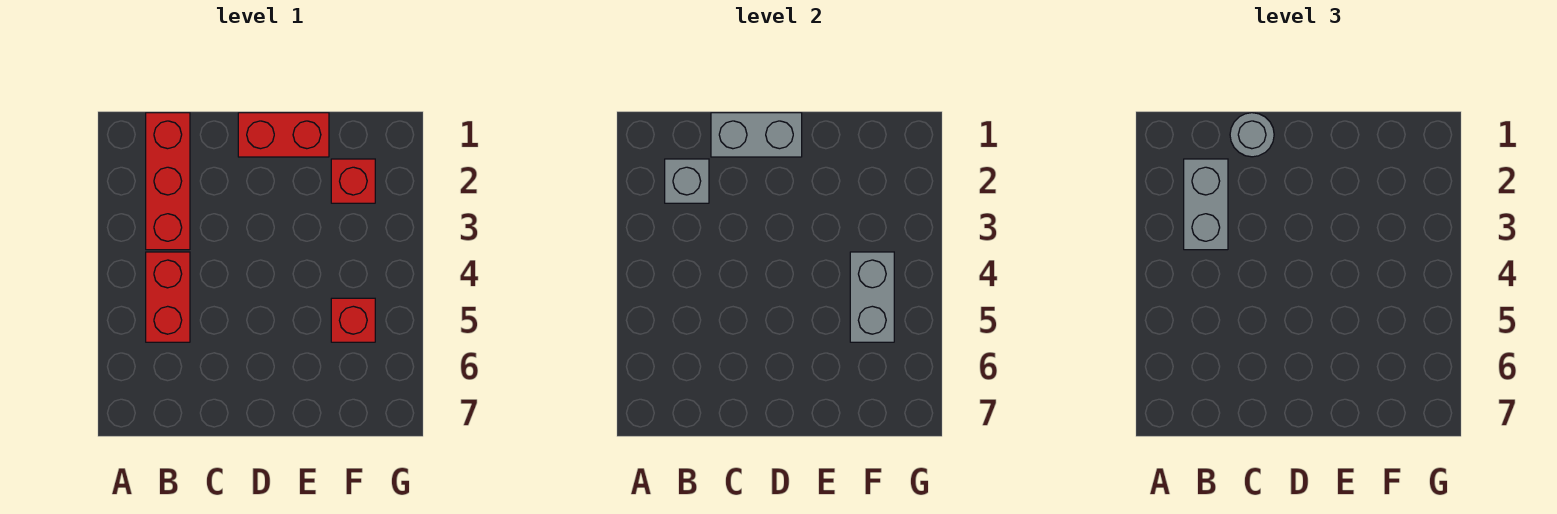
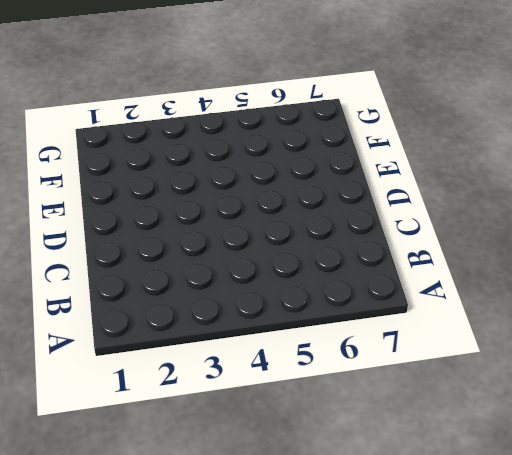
none -> red brick B1:B3 level 1
none -> red brick B4:B5 level 1

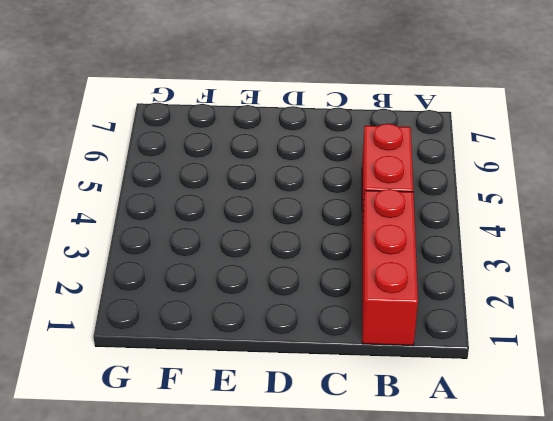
none -> red brick D1:E1 level 1
none -> red brick F2 level 1

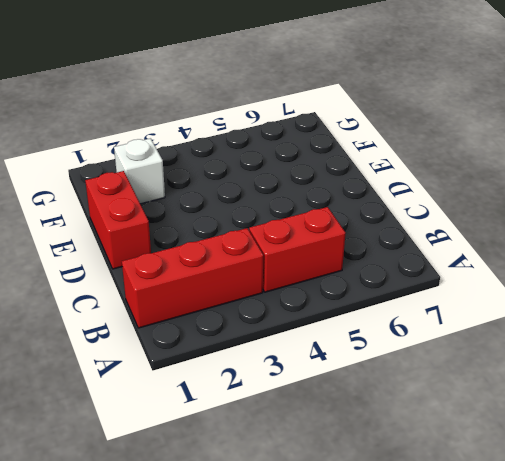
white brick F2 level 1 -> red brick F2 level 1
none -> red brick F5 level 1
none -> grey brick B2 level 2

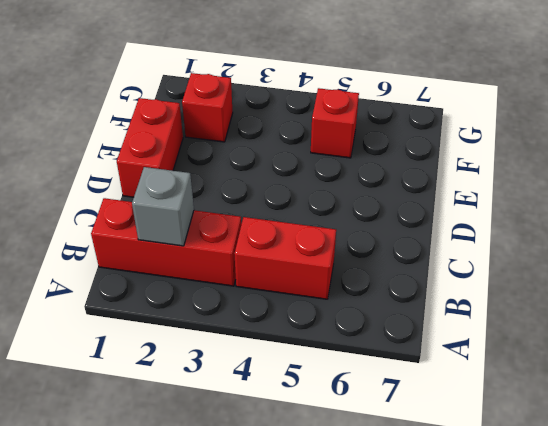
none -> grey brick C1:D1 level 2
none -> grey brick F4:F5 level 2

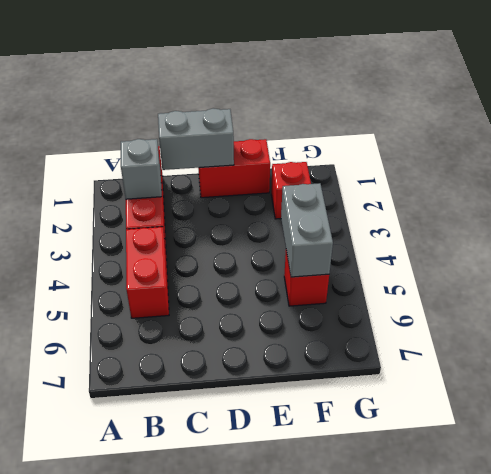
none -> grey brick B2:B3 level 3
none -> grey round brick C1 level 3

